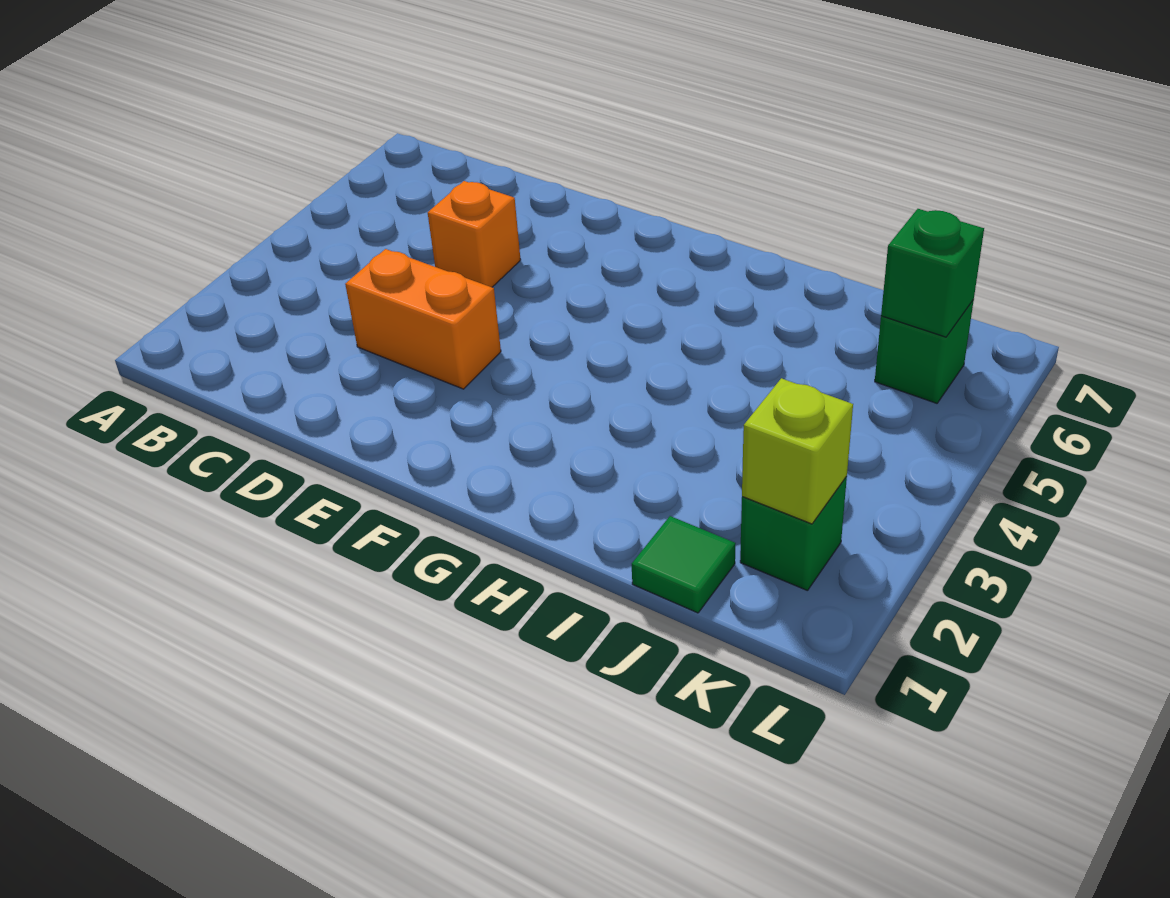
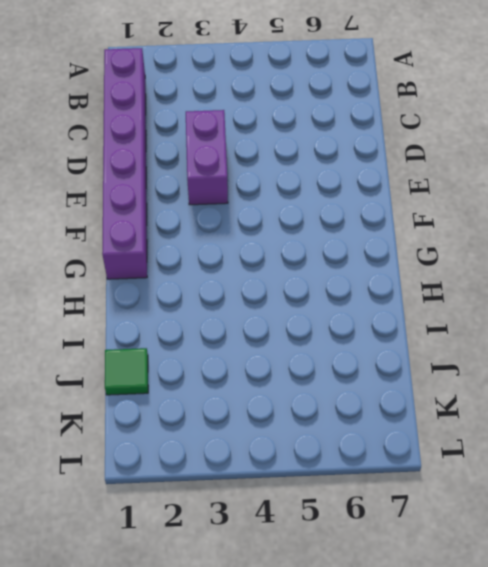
purple brick B1:G1 level 1 -> none
purple brick D3:E3 level 1 -> orange brick D3:E3 level 1
none -> orange brick D5 level 1
none -> green brick K2 level 1

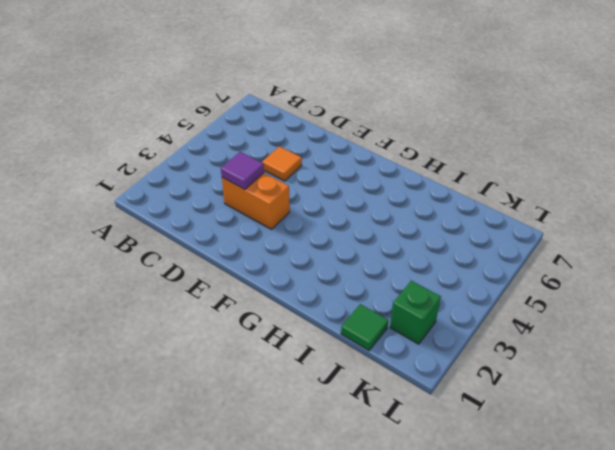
purple tile D3 level 2 -> none
orange tile D5 level 1 -> orange brick D5 level 1
none -> green brick K6 level 1
none -> lime brick K2 level 2

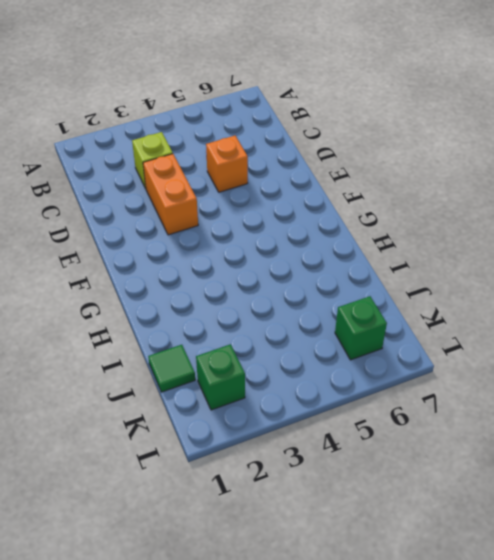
lime brick C3 level 1 -> lime brick K2 level 2
none -> green brick K6 level 2

